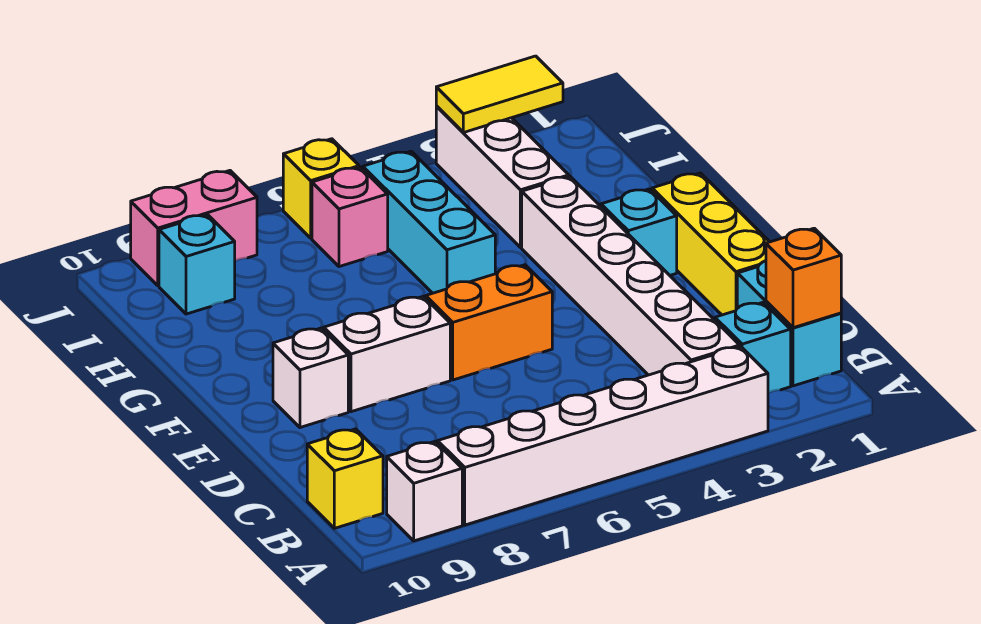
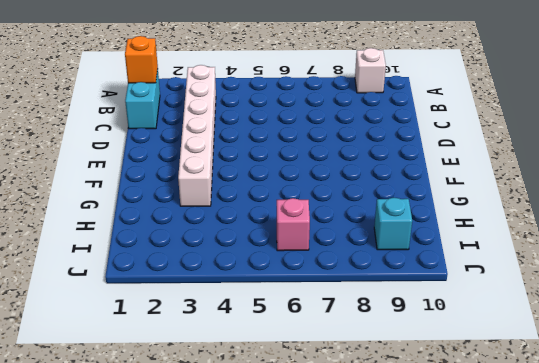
none -> white brick A3:A8 level 1
none -> cyan brick B2 level 1
none -> yellow brick B10 level 1

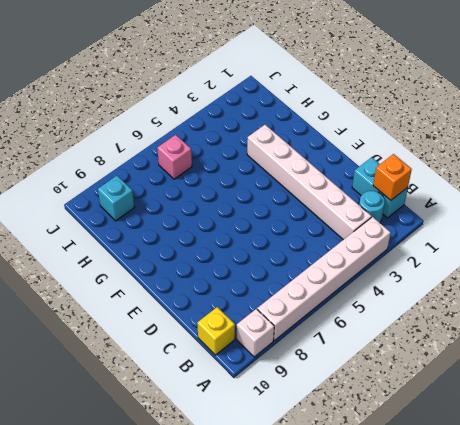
cyan round brick B2 level 1 -> cyan brick B2 level 1
none -> yellow brick D1:F1 level 1
none -> orange brick E5:E6 level 1
none -> white brick E7:E8 level 1

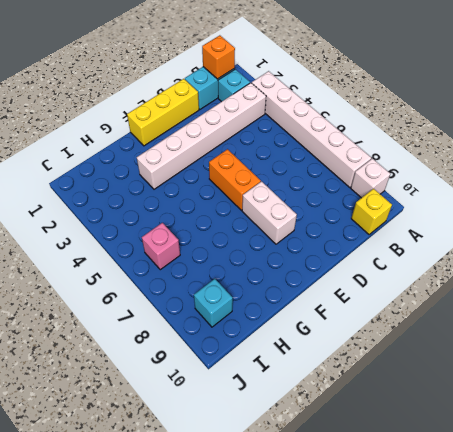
none -> white brick E9 level 1
none -> cyan brick F2 level 1
none -> cyan brick G5:I5 level 1

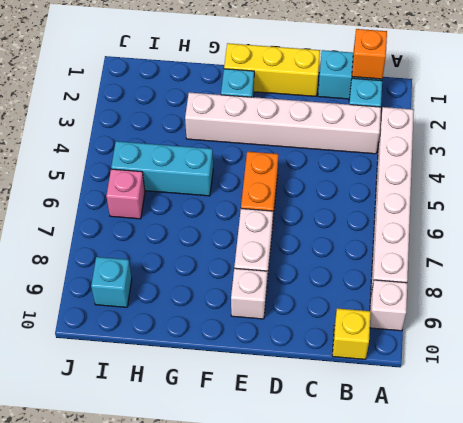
none -> white brick H3:J3 level 1
none -> yellow brick J6 level 1
none -> pink brick J8:J9 level 1

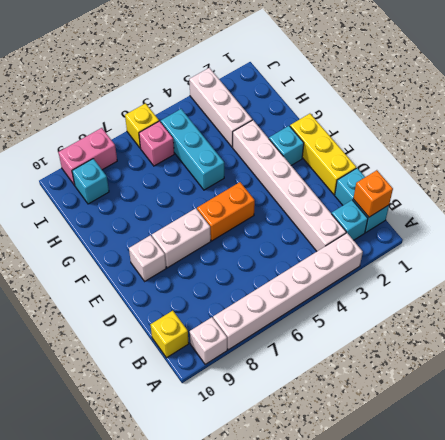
none -> yellow tile J2:J3 level 2

